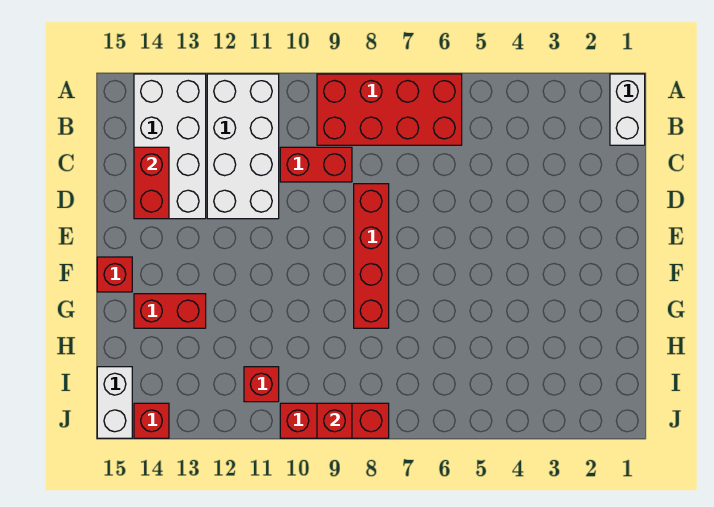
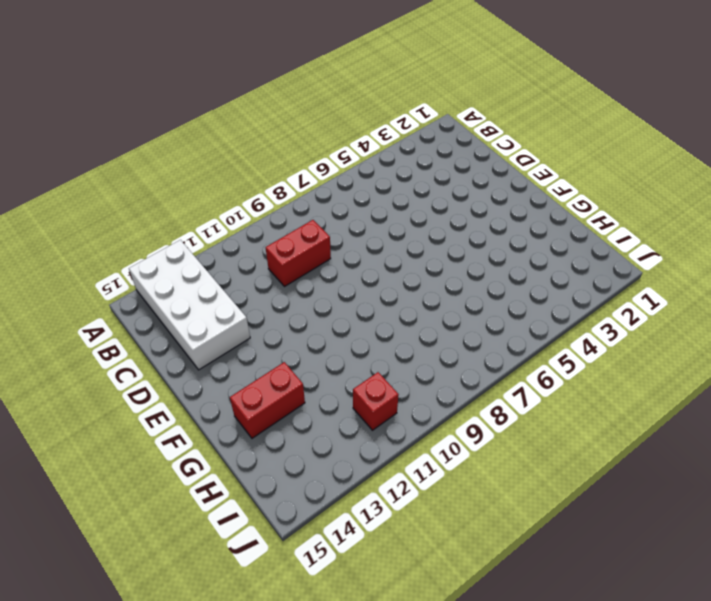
none -> white brick A1:B1 level 1
none -> red brick A6:B9 level 1
none -> white brick A11:D12 level 1

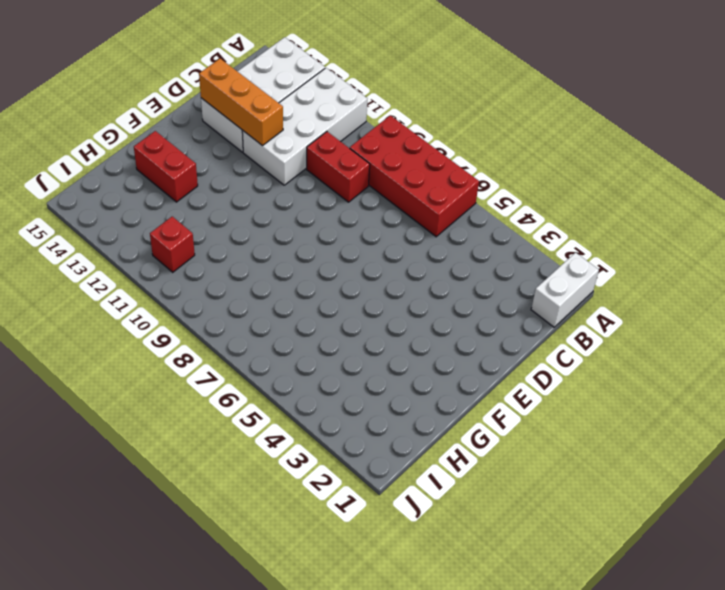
orange brick D12:D14 level 2 -> red brick C14:D14 level 2
none -> red brick D8:G8 level 1
none -> red brick F15 level 1
none -> white brick I15:J15 level 1

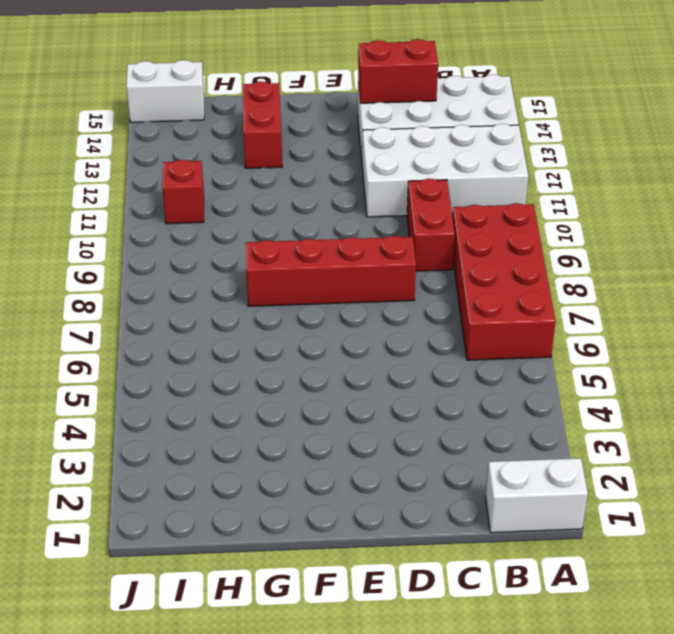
none -> red brick F15 level 1
none -> red brick J8:J10 level 1
none -> red brick J14 level 1

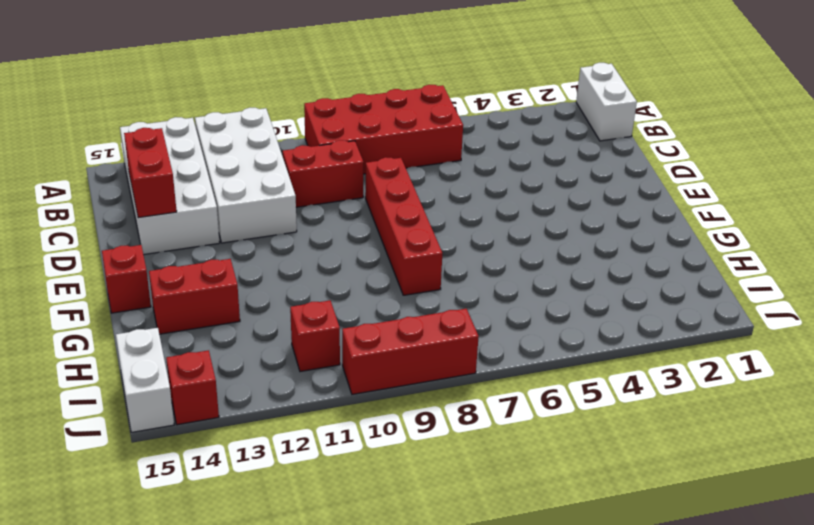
none -> red brick J9 level 2

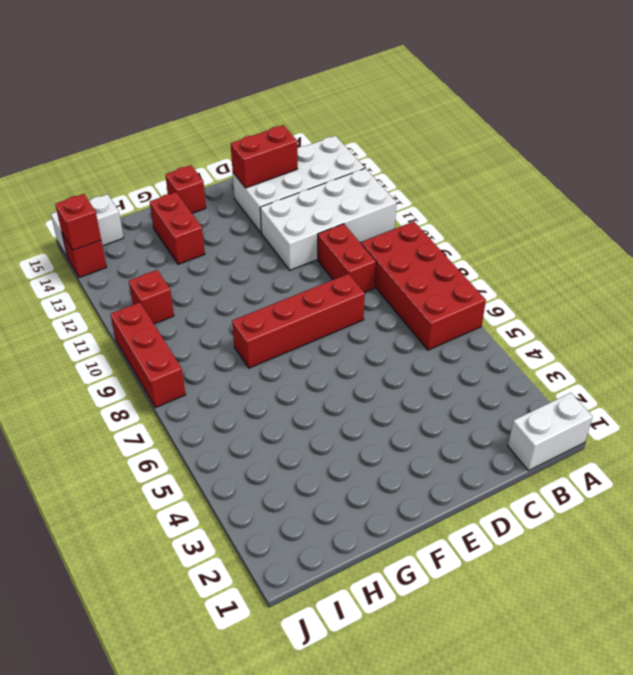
red brick J14 level 2 -> red brick J9 level 2

